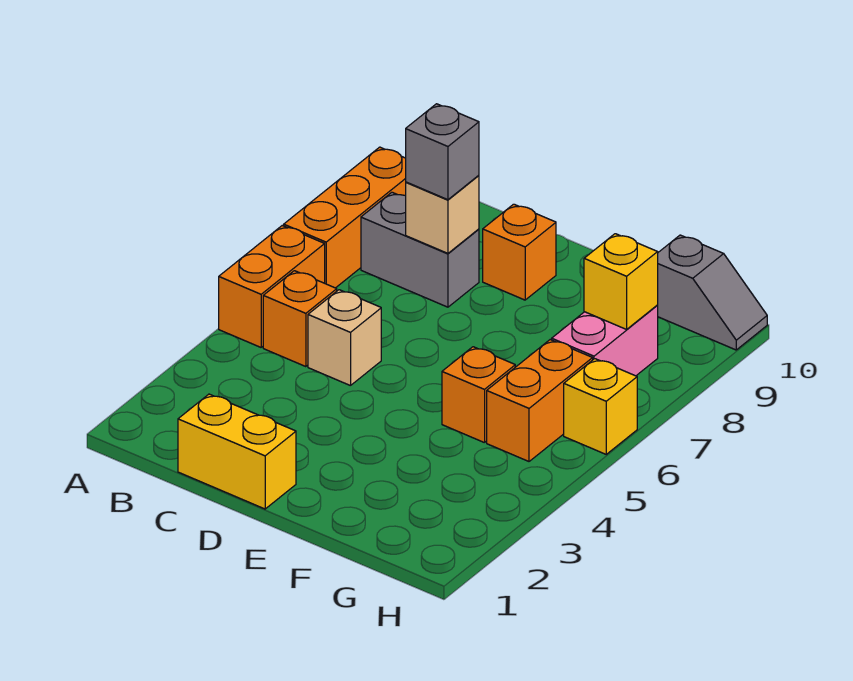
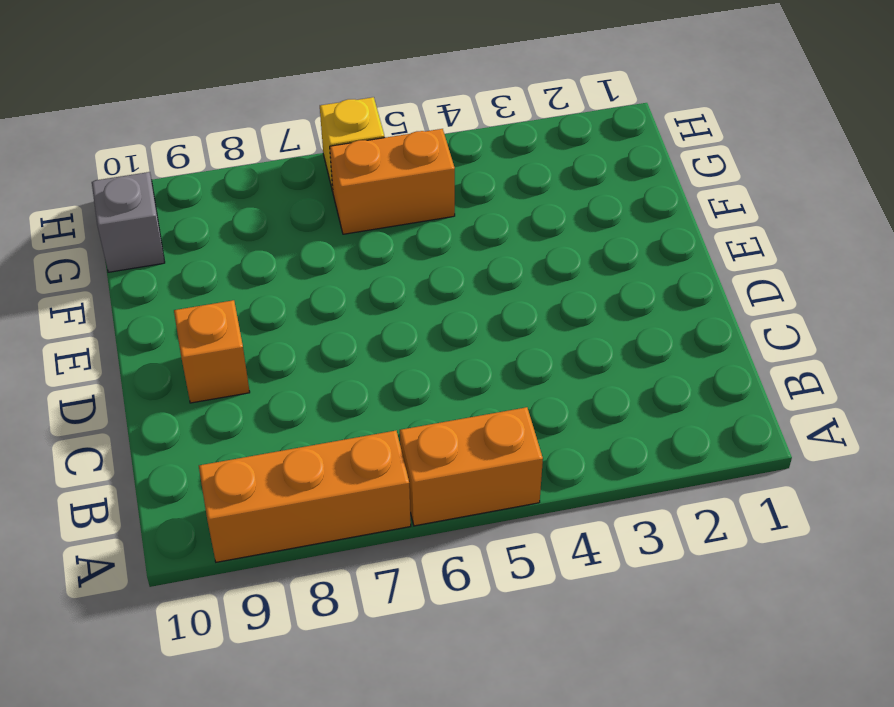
none -> orange brick B5 level 1
none -> grey brick B8:C8 level 1
none -> yellow brick C1:D1 level 1

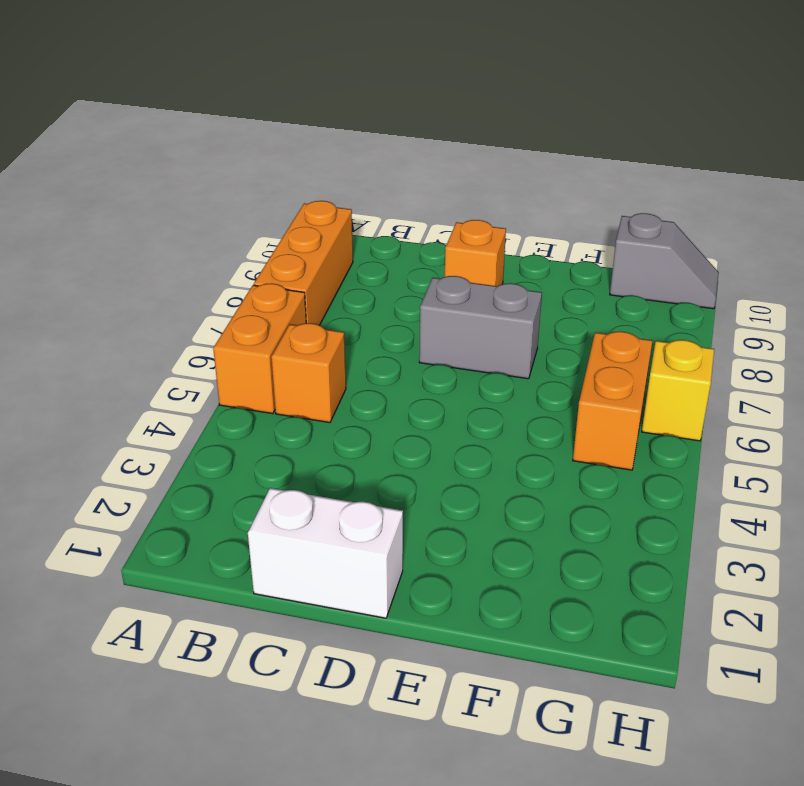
white brick C1:D1 level 1 -> yellow brick C1:D1 level 1
grey brick D7:E7 level 1 -> grey brick B8:C8 level 1
none -> tan brick C5 level 1
none -> orange brick F5 level 1
none -> pink brick G7:G8 level 1

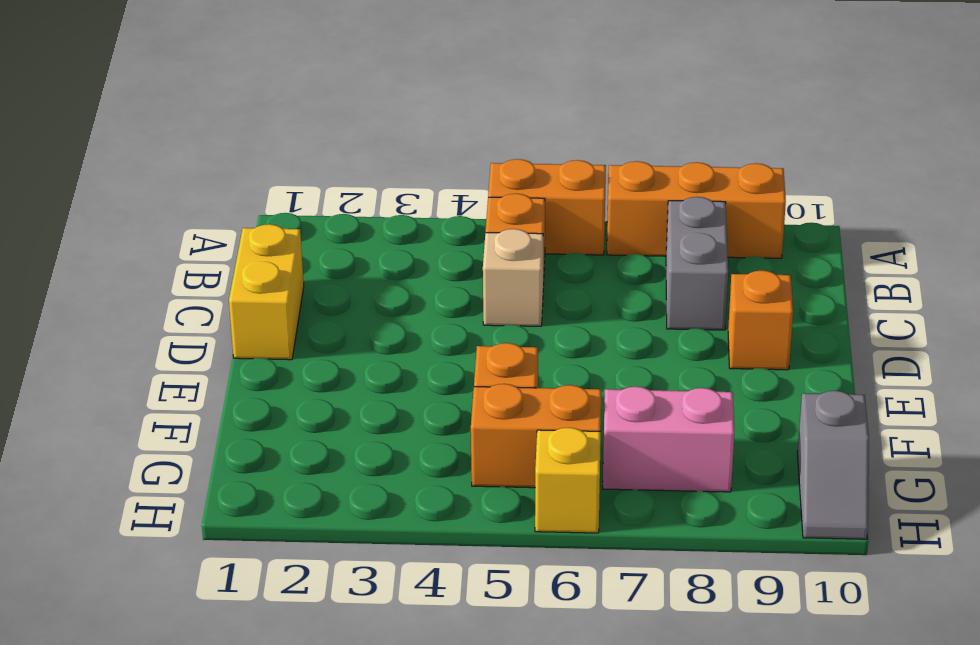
none -> tan brick C8 level 2
none -> yellow brick G8 level 2
none -> grey brick C8 level 3

